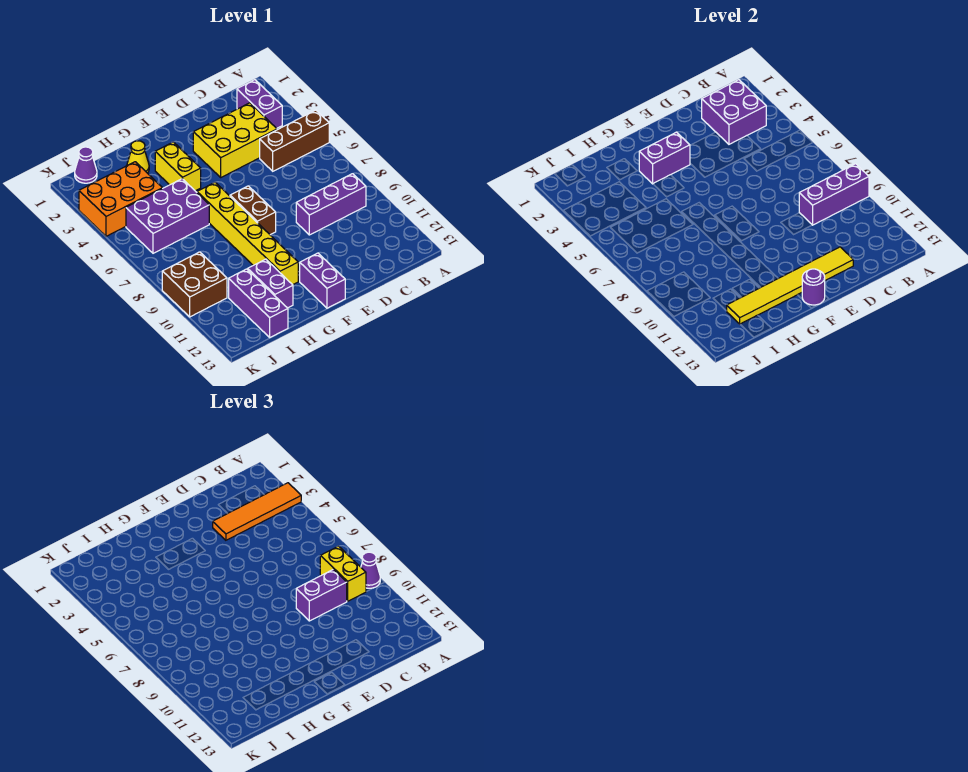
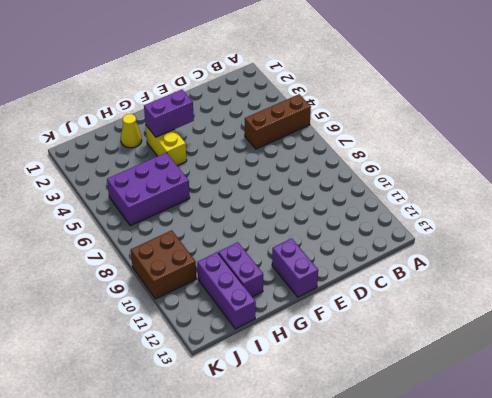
none -> purple brick B2:B3 level 1
none -> purple brick B9:D9 level 1
none -> yellow brick C3:E4 level 1

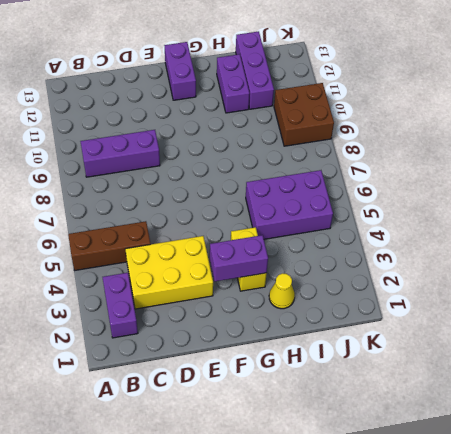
none -> brown brick F7:F8 level 1
none -> yellow brick G6:G11 level 1
none -> orange brick I3:K4 level 1

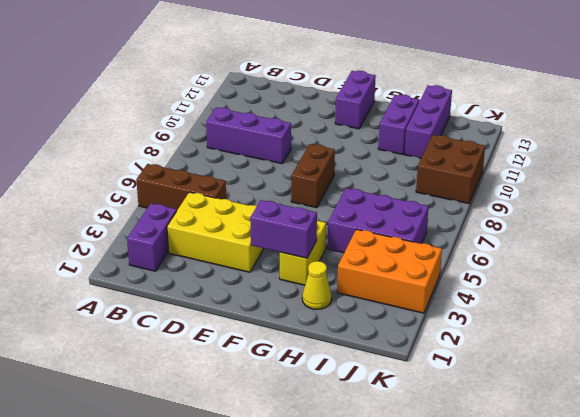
none -> yellow brick G6:G11 level 1
none -> purple cone J1 level 1
none -> purple brick A9:C9 level 2

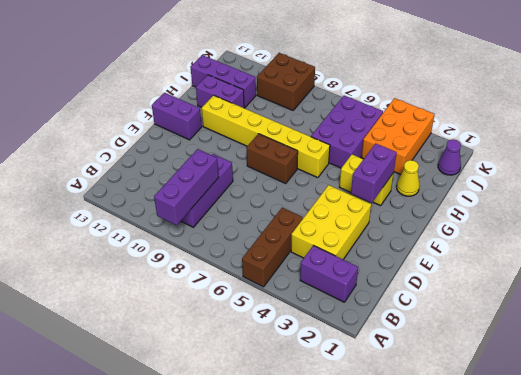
none -> purple brick B2:C3 level 2
none -> yellow tile D12:I12 level 2
none -> purple round brick F13 level 2

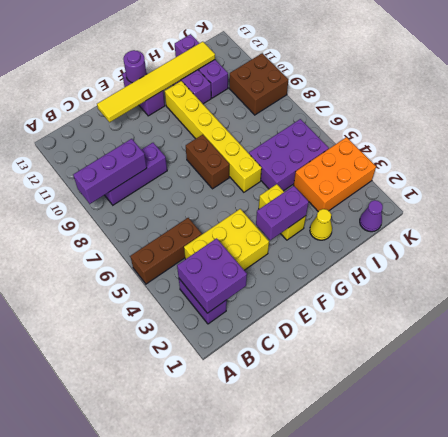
none -> orange tile A3:D3 level 3
none -> purple cone A9 level 3
none -> yellow brick B8:B9 level 3

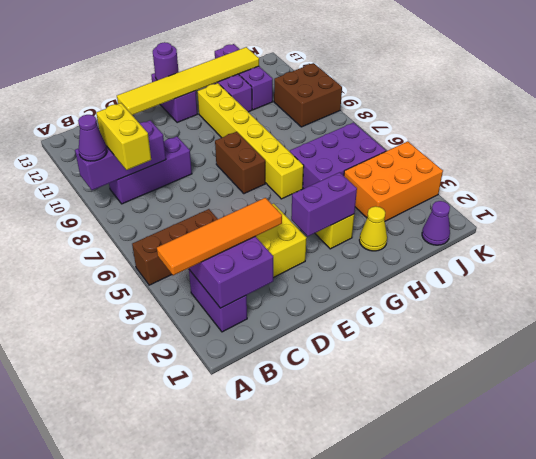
none -> purple brick C9:D9 level 3

